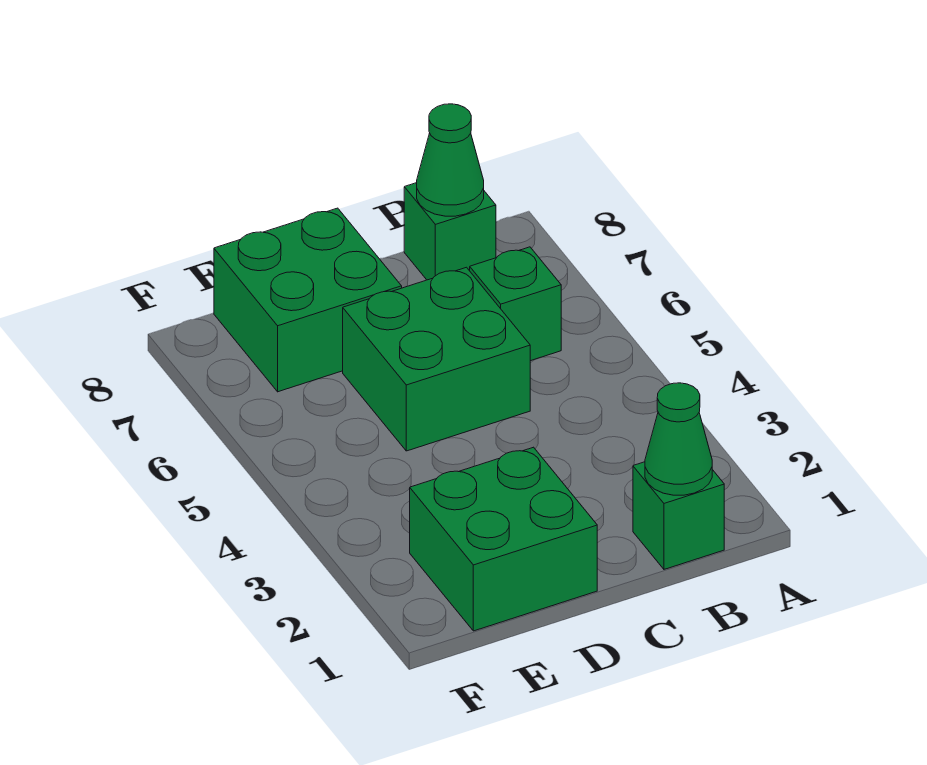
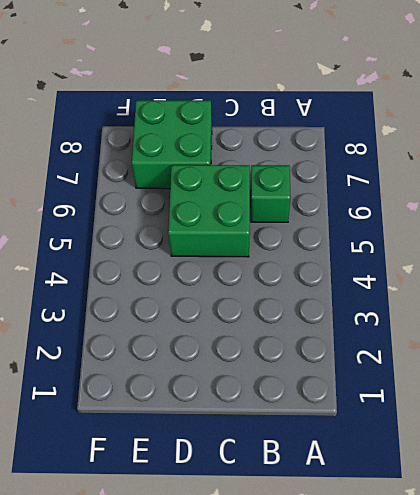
none -> green brick B1 level 1
none -> green brick B8 level 1

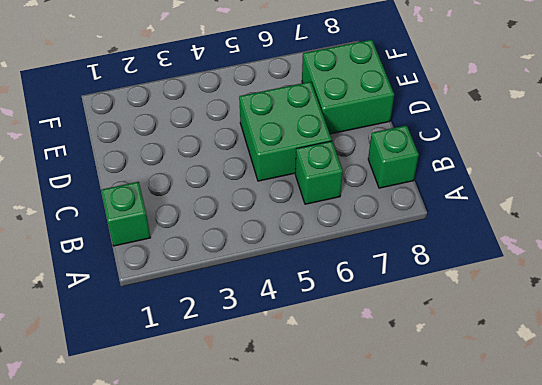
none -> green brick D1:E2 level 1
none -> green cone B1 level 2

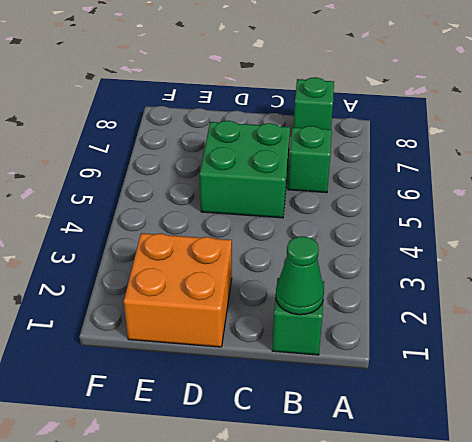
orange brick D1:E2 level 1 -> green brick D1:E2 level 1
none -> green brick D7:E8 level 1
none -> green cone B8 level 2

